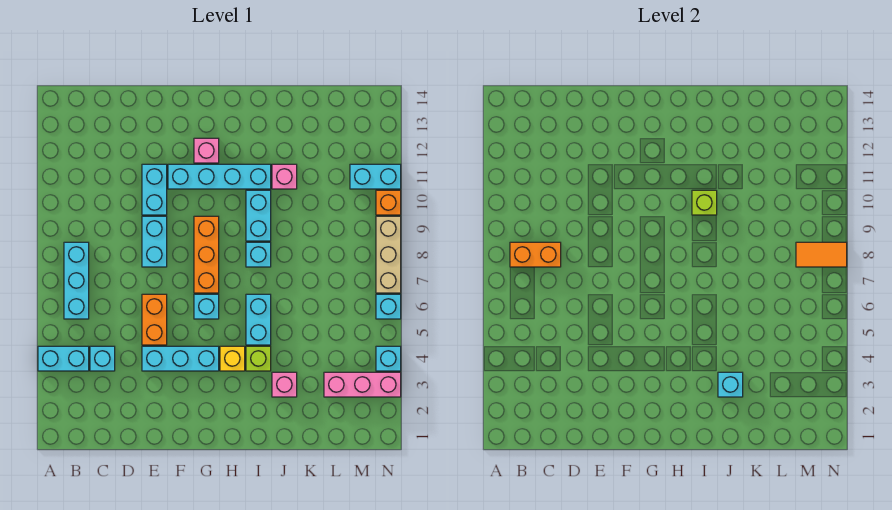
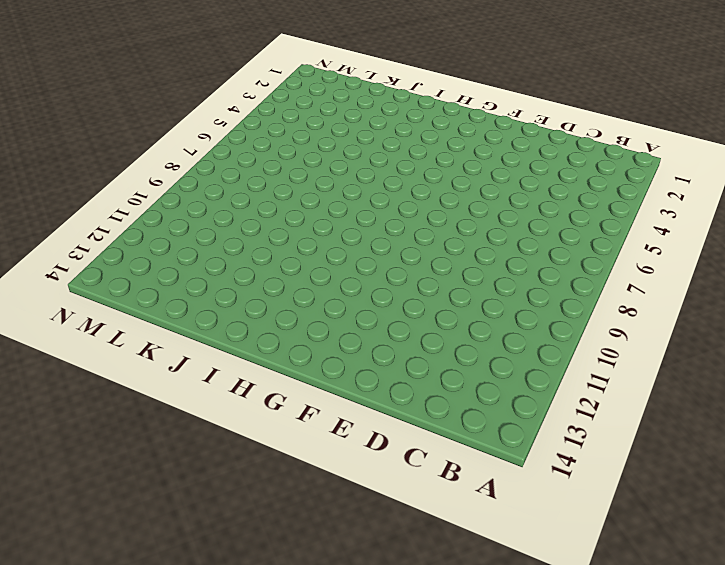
none -> cyan brick A4:B4 level 1
none -> cyan brick B6:B8 level 1
none -> cyan brick C4 level 1

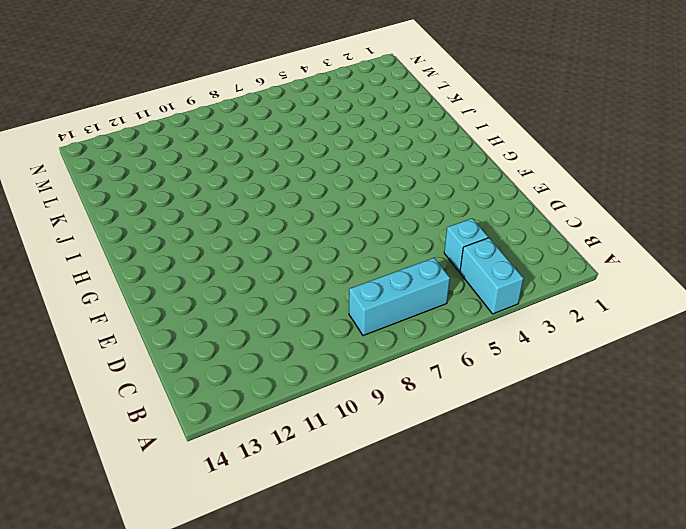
none -> cyan brick E4:G4 level 1
none -> orange brick E5:E6 level 1
none -> cyan brick E8:E9 level 1

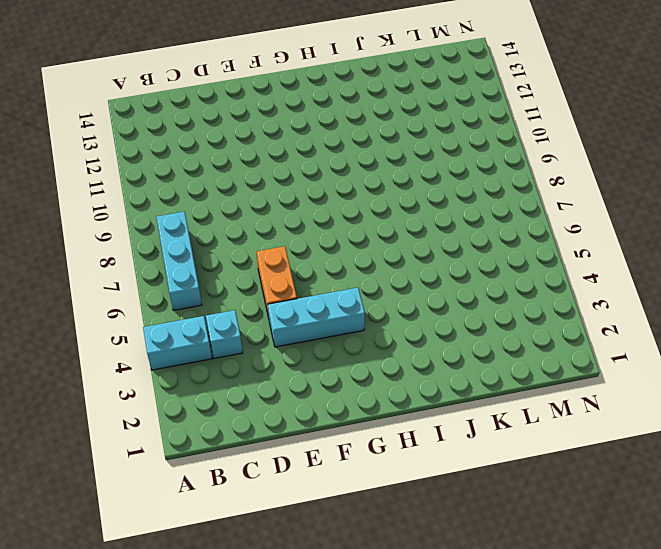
none -> cyan brick E8:E9 level 1
none -> cyan brick E10:E11 level 1
none -> cyan brick F11:I11 level 1

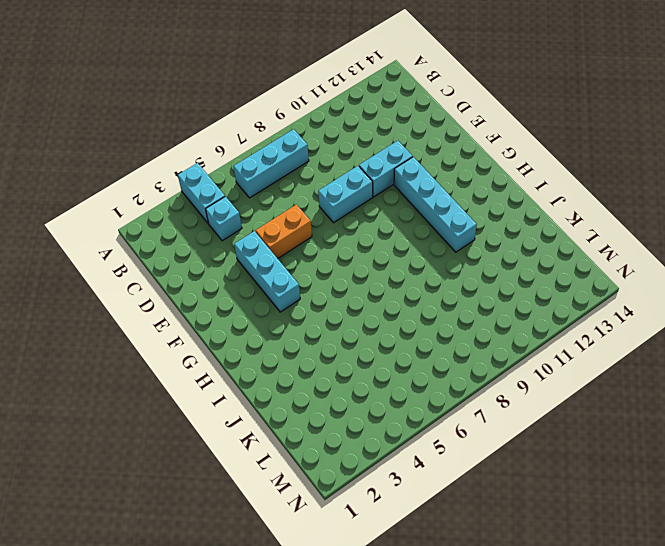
none -> cyan brick G6 level 1
none -> orange brick G7:G9 level 1
none -> pink brick G12 level 1

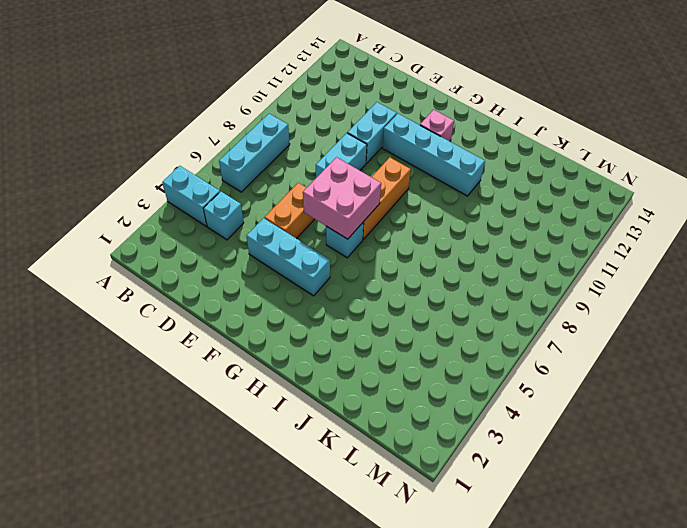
pink brick F6:G7 level 2 -> none
none -> yellow brick H4 level 1
none -> lime brick I4 level 1
none -> cyan brick I5:I6 level 1

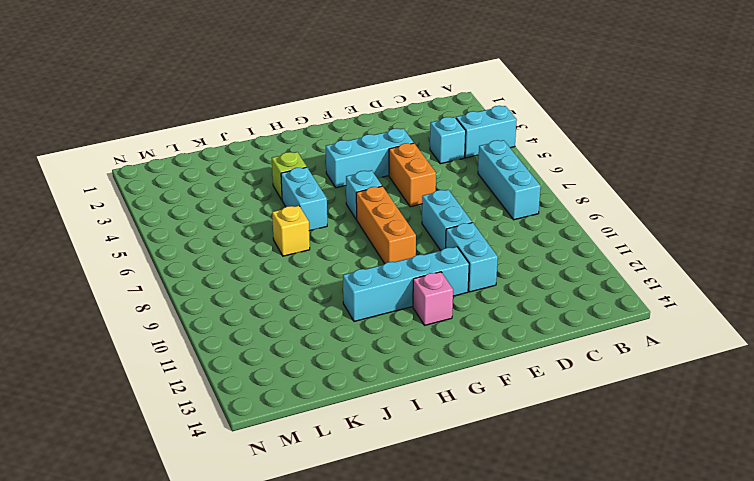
yellow brick J7 level 1 -> yellow brick H4 level 1
none -> cyan brick I8 level 1
none -> cyan brick I9:I10 level 1
none -> pink brick J3 level 1

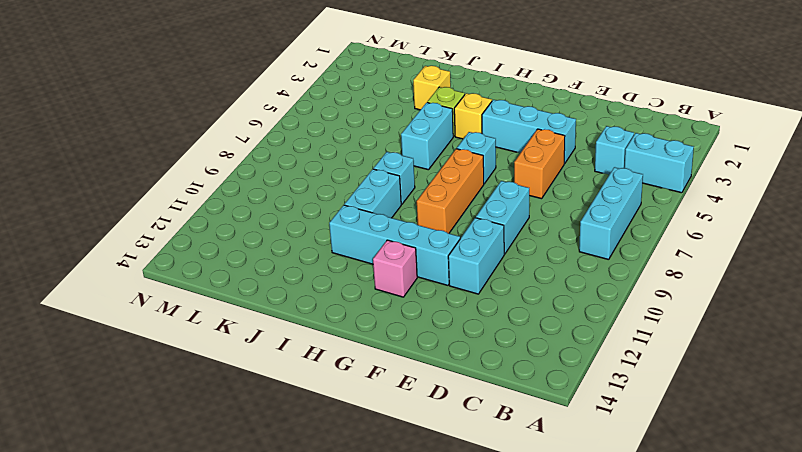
yellow brick J3 level 1 -> pink brick J3 level 1
none -> pink brick J11 level 1
none -> pink brick L3:N3 level 1
none -> cyan brick M11:N11 level 1

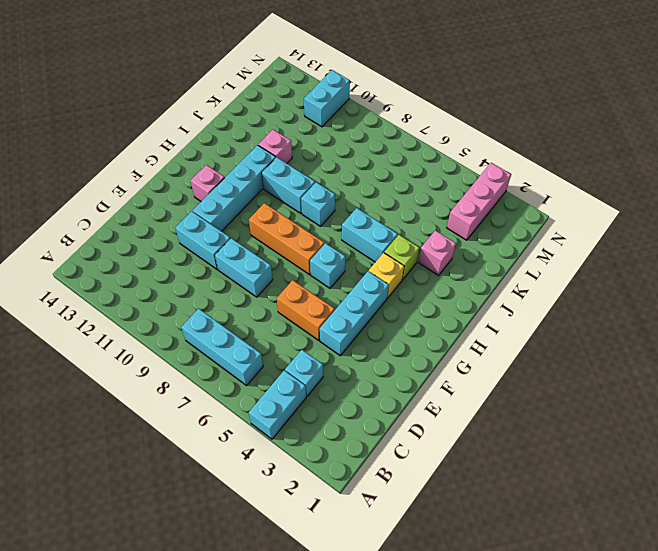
none -> cyan brick N4 level 1
none -> cyan brick N6 level 1
none -> tan brick N7:N9 level 1

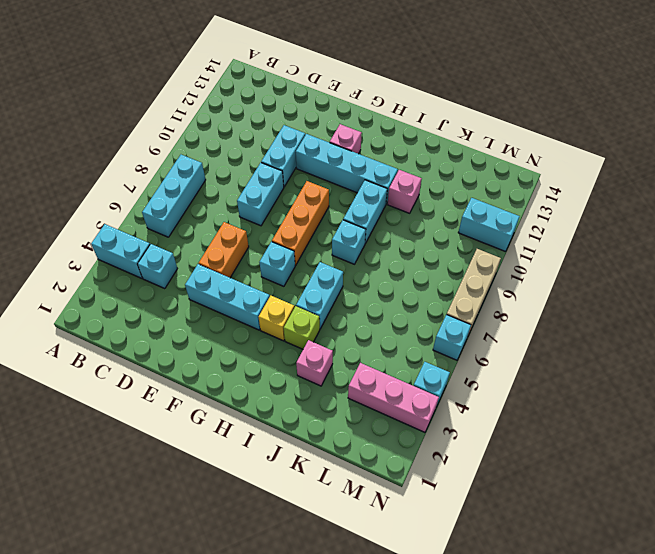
none -> orange brick N10 level 1
none -> orange brick B8:C8 level 2
none -> lime brick I10 level 2

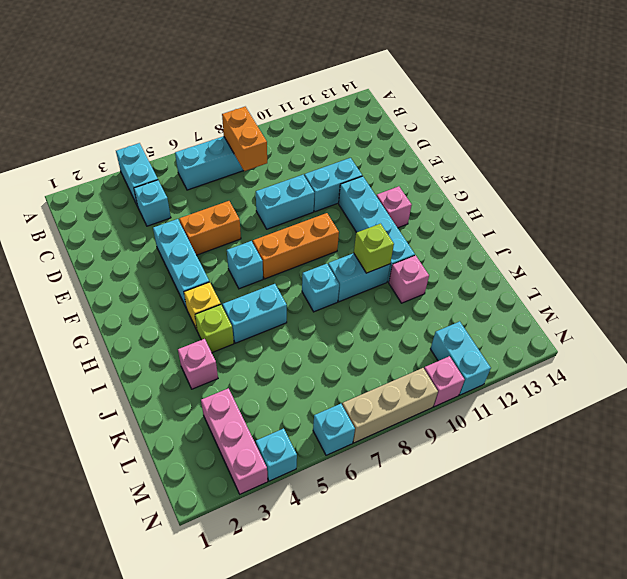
pink brick N10 level 1 -> orange brick N10 level 1
none -> cyan brick J3 level 2
none -> orange tile M8:N8 level 2

